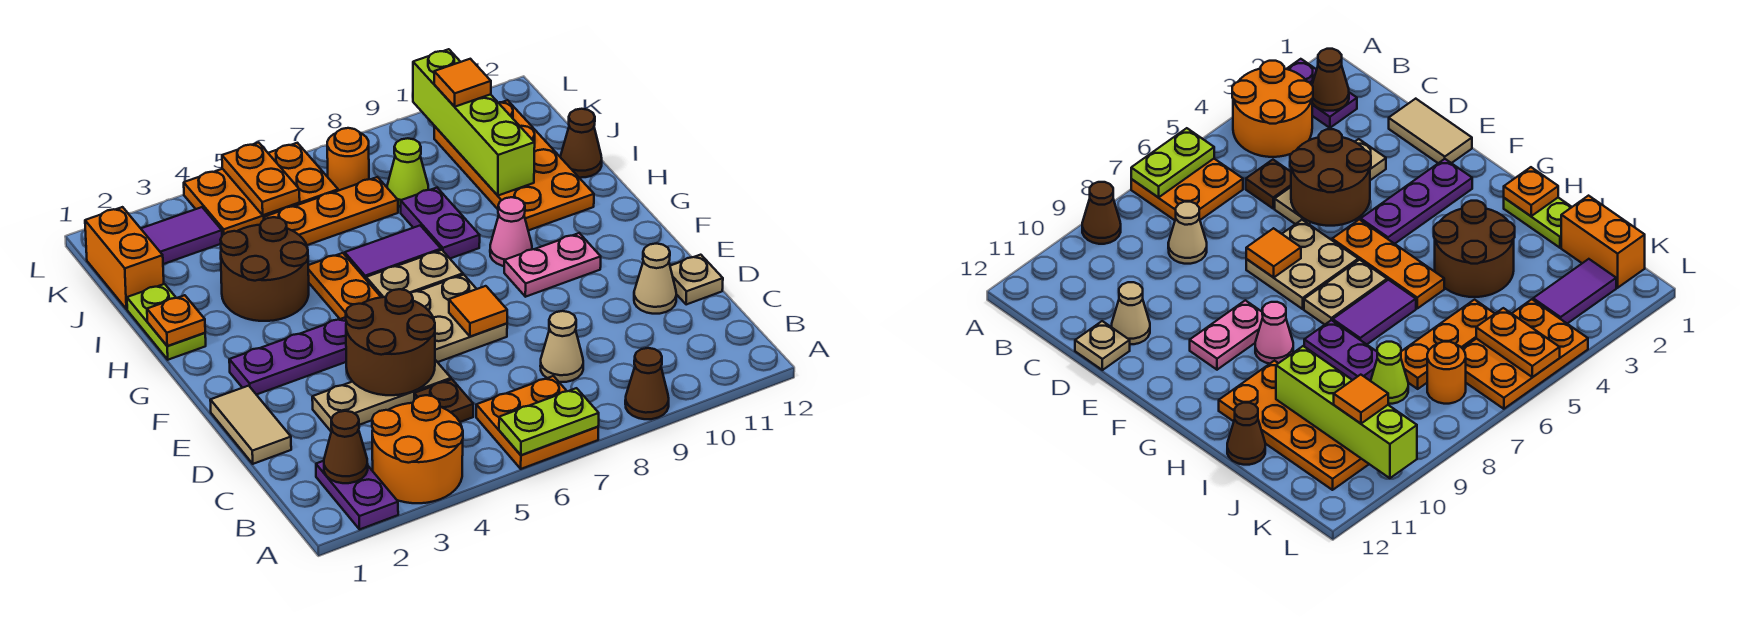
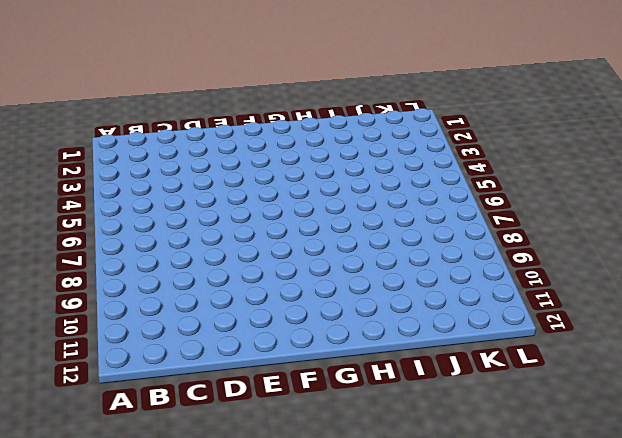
none -> purple plate A2:B2 level 1
none -> orange round brick A3:B4 level 1
none -> orange plate A6:B7 level 1
none -> brown cone A9 level 1

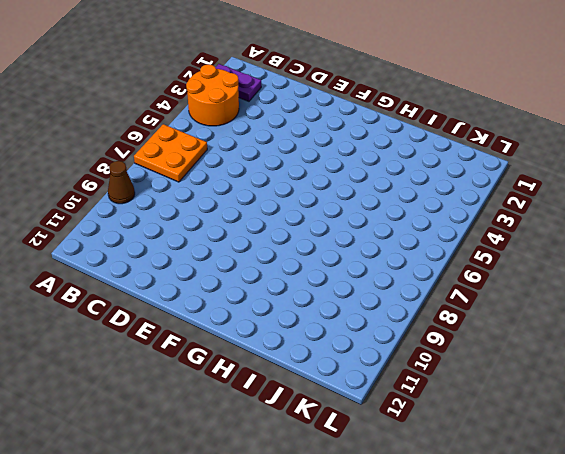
none -> brown plate C5 level 1
none -> tan cone C8 level 1
none -> tan tile D1:E1 level 1
none -> tan plate D3:D5 level 1

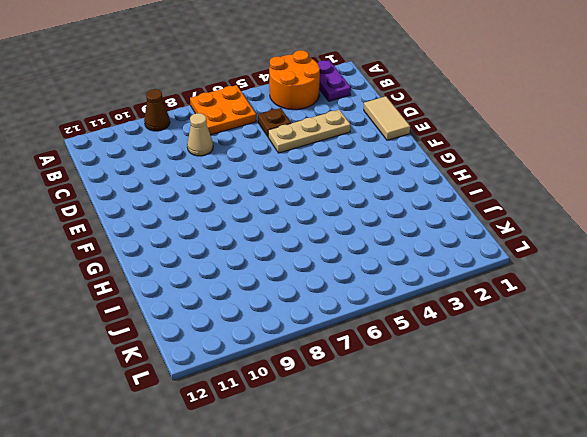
none -> tan cone D11 level 1
none -> tan plate D12 level 1
none -> tan plate E6:F7 level 1
none -> purple plate F2:F4 level 1

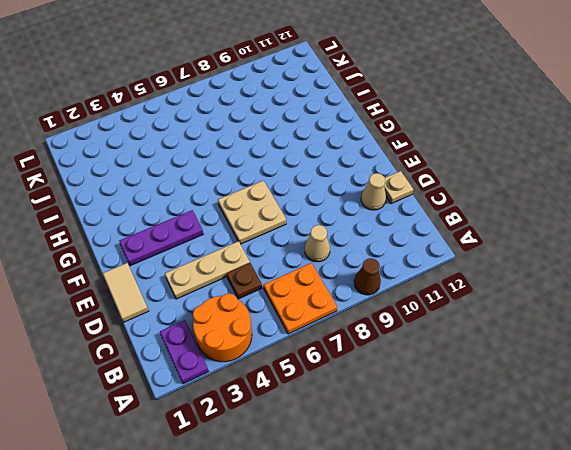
none -> orange plate F5:H5 level 1
none -> pink plate F9:F10 level 1
none -> tan plate G6:G7 level 1
none -> pink cone G9 level 1

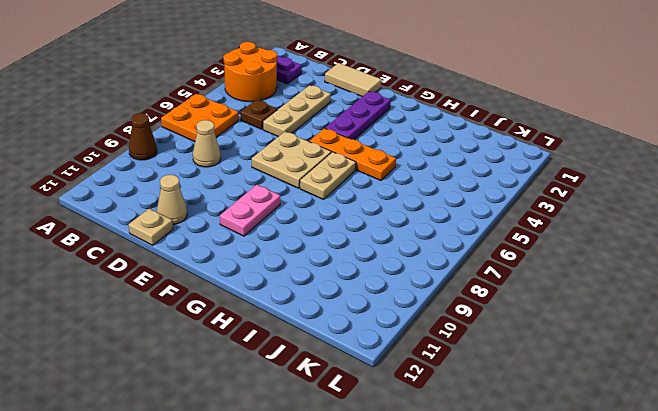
none -> pink cone G9 level 1
none -> lime plate H1:I1 level 1
none -> brown round brick H3:I4 level 1
none -> purple tile H6:H7 level 1

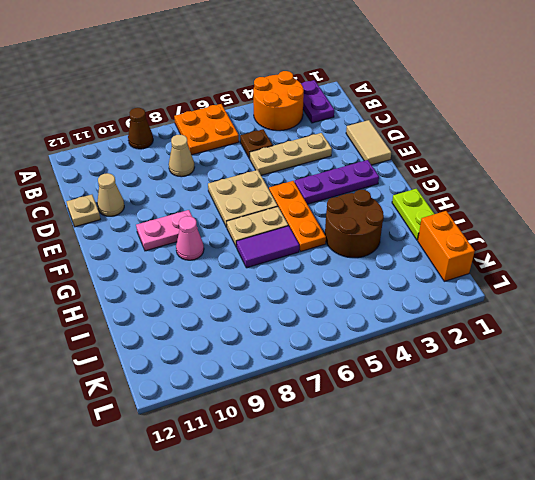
none -> purple plate H8:I8 level 1
none -> orange plate H10:K11 level 1
none -> brown cone I12 level 1
none -> orange plate J5:J7 level 1

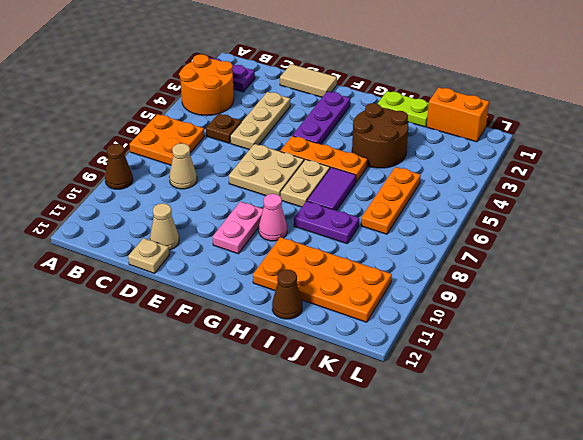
none -> lime cone J8 level 1
none -> purple tile K2:K3 level 1
none -> orange plate K4:L6 level 1
none -> orange round brick K7 level 1

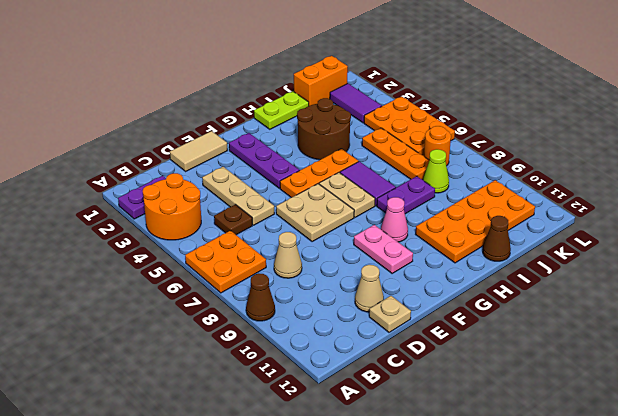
none -> lime plate A6:A7 level 2
none -> brown cone B2 level 2
none -> brown round brick D4:E5 level 2
none -> orange tile E7 level 2

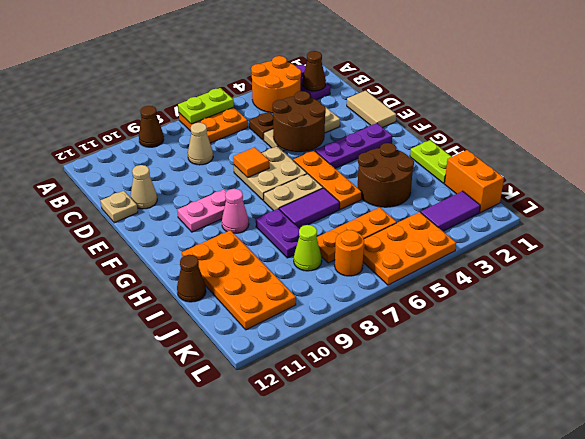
none -> orange plate H1 level 2
none -> lime brick I10:L10 level 2
none -> orange plate K5:L5 level 2
none -> orange tile K10 level 3

